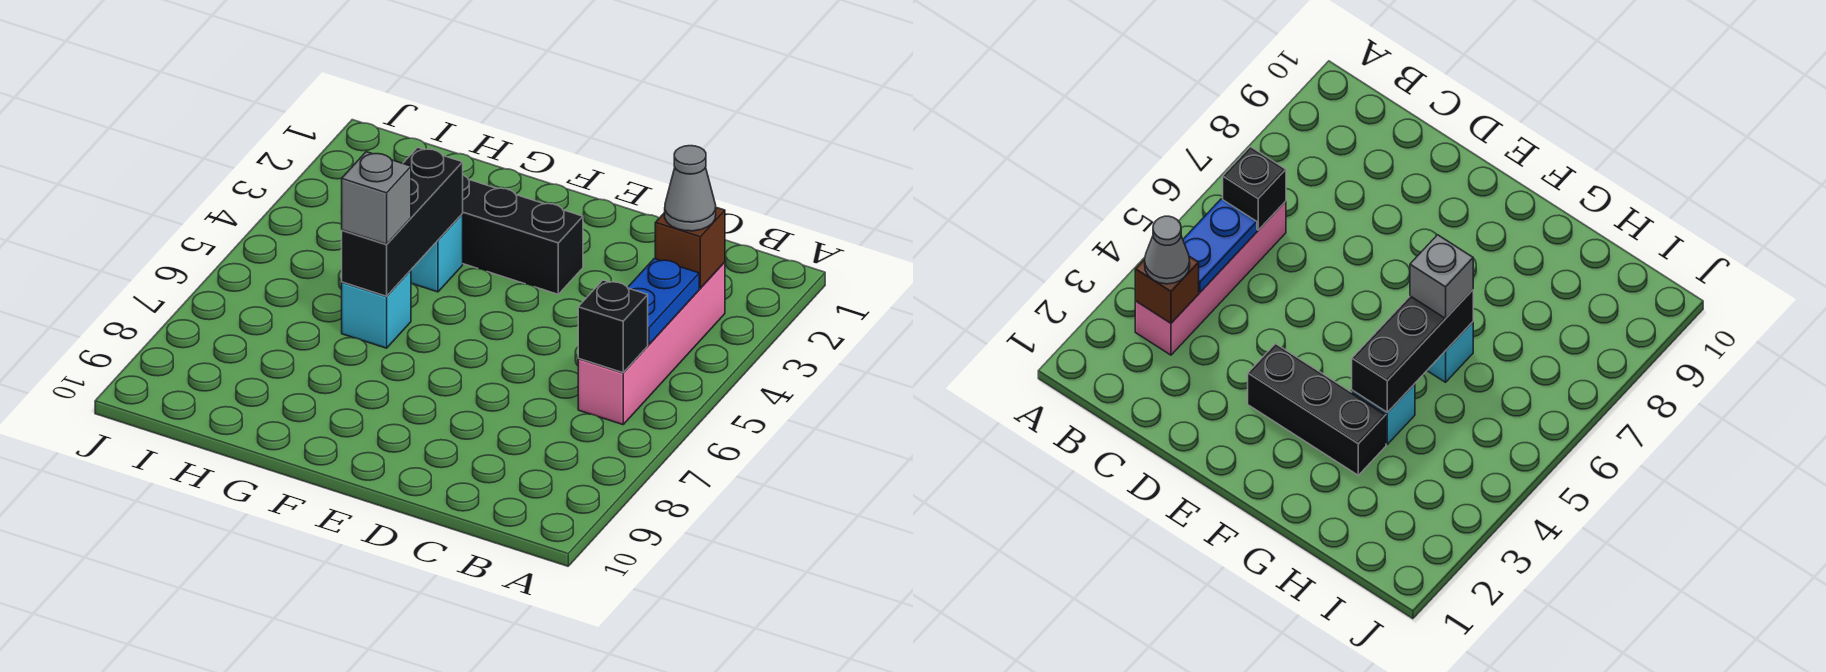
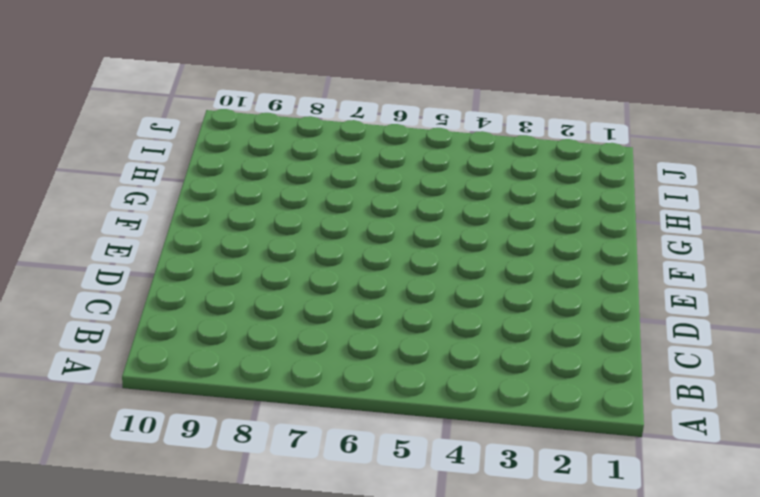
none -> pink brick B3:B6 level 1
none -> black brick E3:G3 level 1

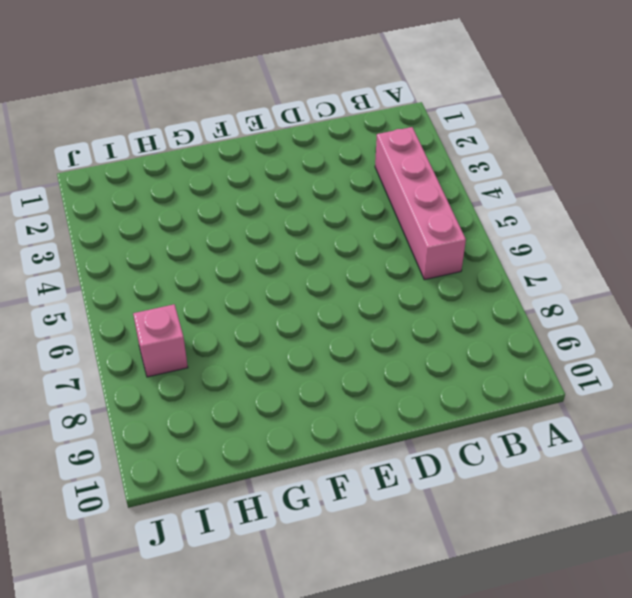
pink brick I7 level 1 -> none
none -> black brick E3:G3 level 1
none -> cyan brick G4 level 1

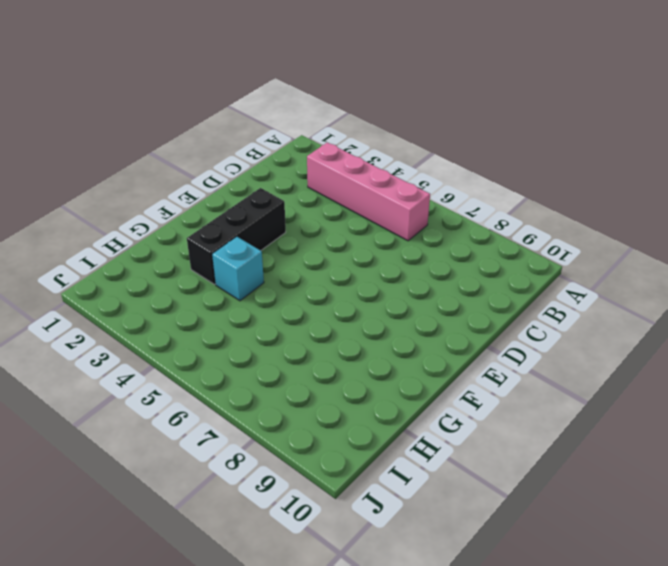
none -> cyan brick G6 level 1
none -> brown brick B3 level 2

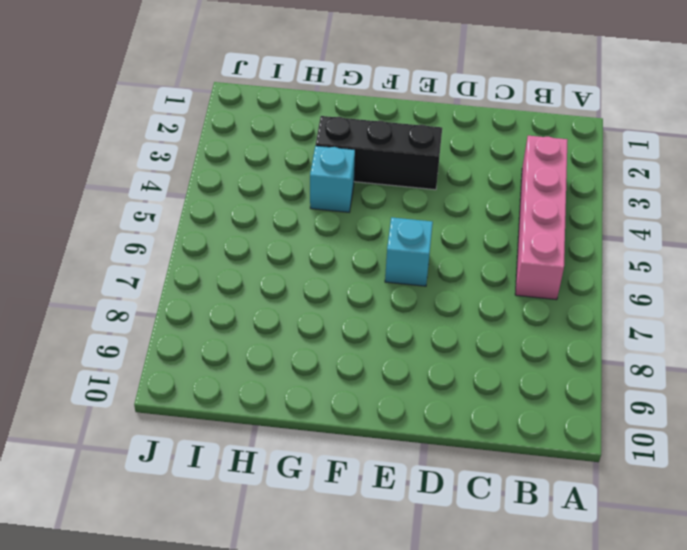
cyan brick E6 level 1 -> cyan brick G6 level 1
none -> brown brick B3 level 2
none -> blue plate B4:B5 level 2

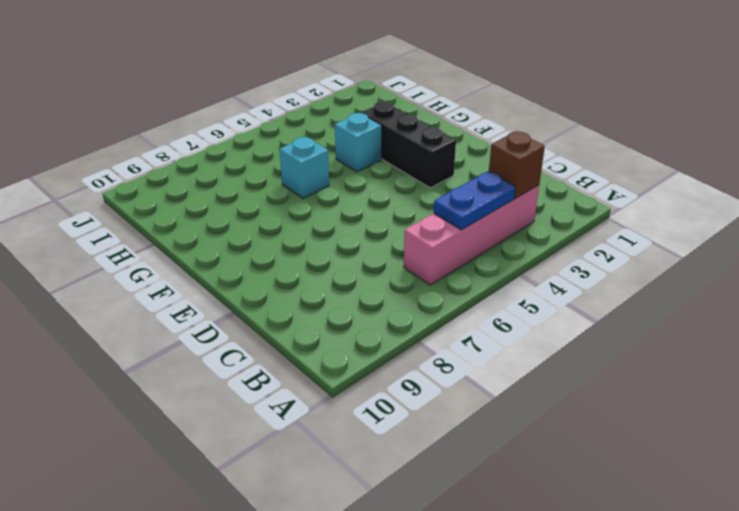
none -> black brick B6 level 2
none -> black brick G4:G6 level 2

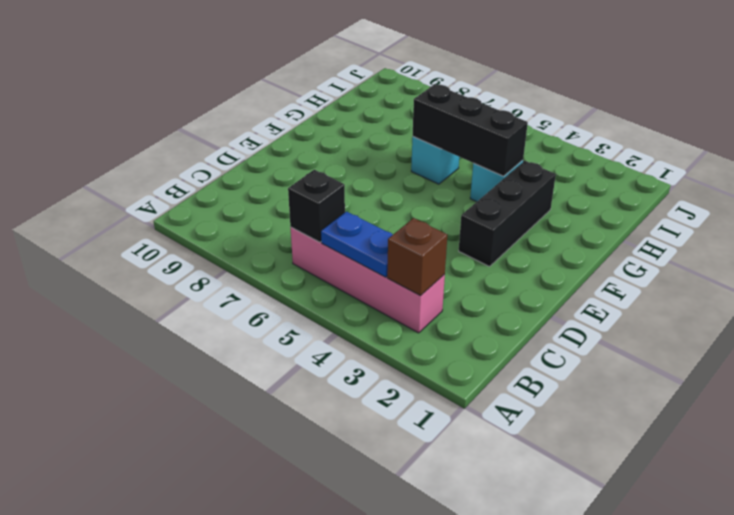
none -> grey cone B3 level 3
none -> grey brick G6 level 3

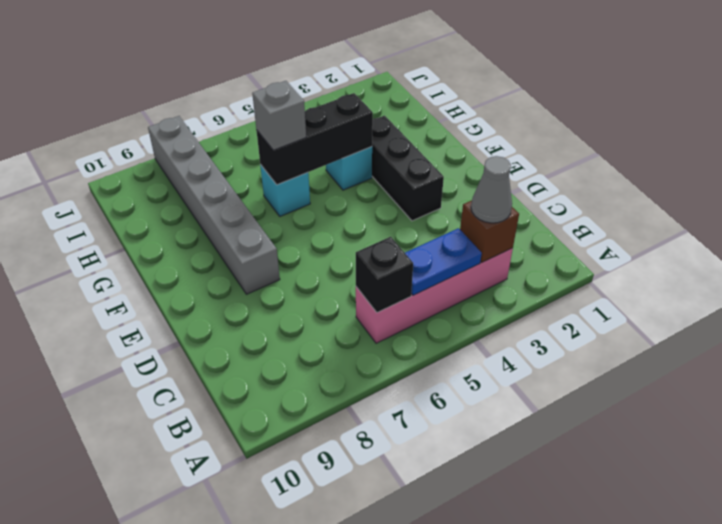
grey brick E8:J8 level 1 -> none

